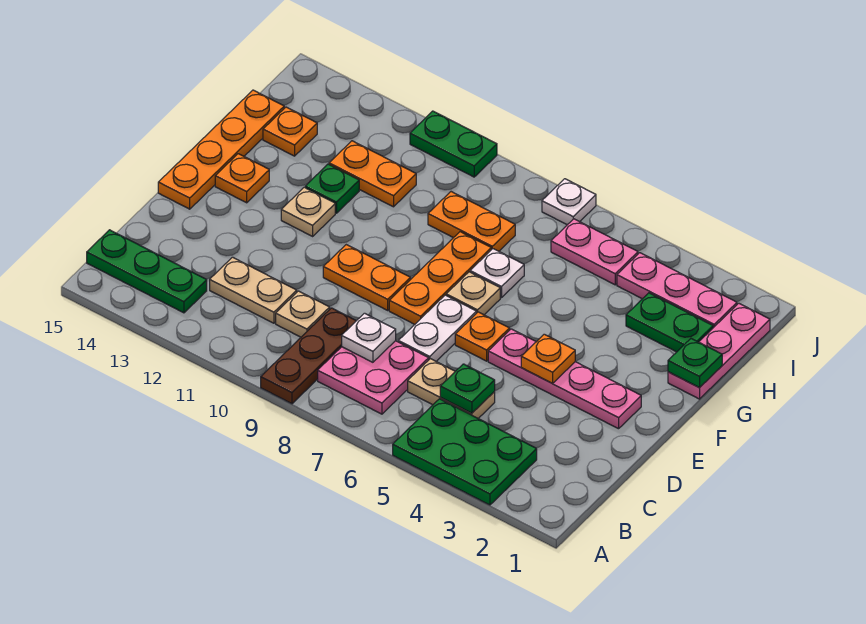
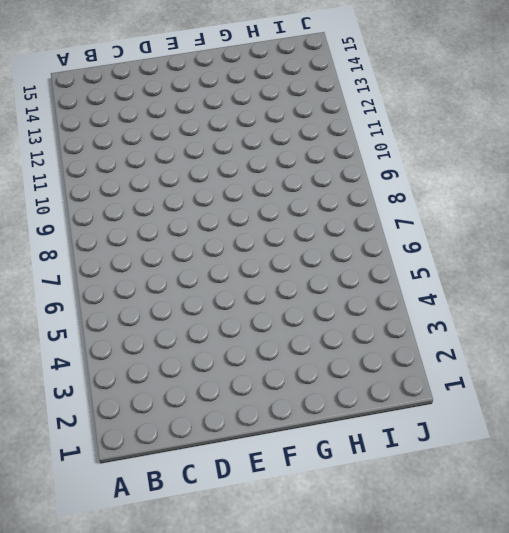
none -> green plate A3:B5 level 1
none -> brown plate A9:C9 level 1
none -> pink plate B7:C8 level 1
none -> green plate B13:B15 level 1

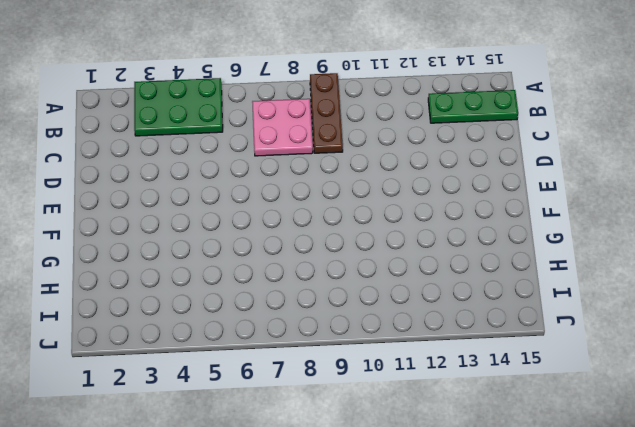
none -> tan plate C5:C6 level 1
none -> tan plate C10 level 1
none -> tan plate C11:C12 level 1
none -> white plate D7:E7 level 1

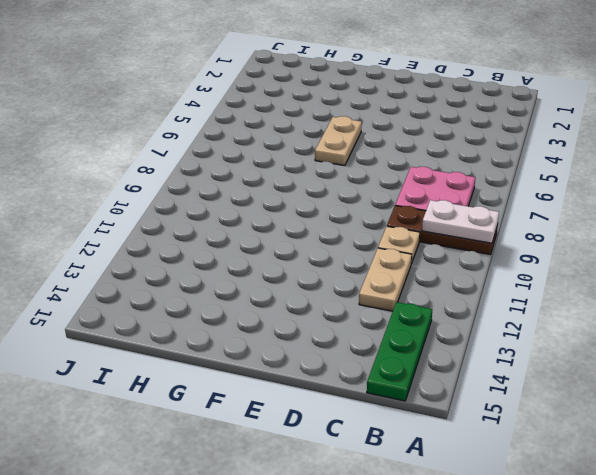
white plate A9:B9 level 2 -> white plate D7:E7 level 1
tan plate F5:F6 level 1 -> tan plate C5:C6 level 1
none -> green plate A3:B5 level 1
none -> pink plate E2:E5 level 1
none -> orange plate E6 level 1
none -> orange plate E8:G8 level 1

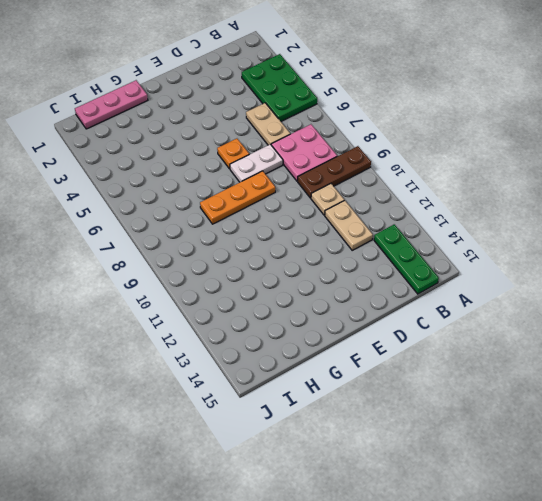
none -> pink plate E2:E5 level 1
none -> orange plate E9:E10 level 1
none -> orange plate E15:H15 level 1
none -> tan plate F7 level 1

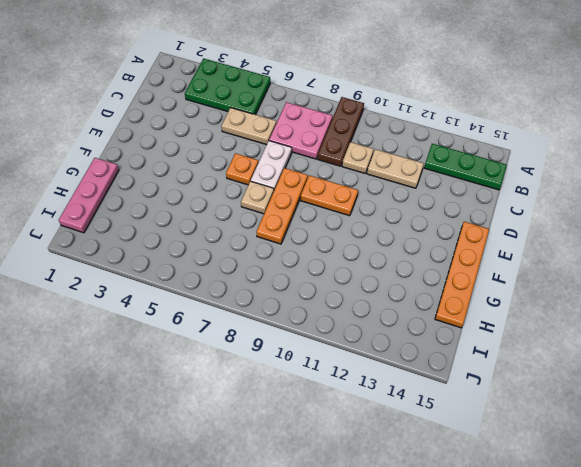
none -> pink plate E2:E5 level 1
none -> tan plate F12 level 1
none -> orange plate F14 level 1
none -> white plate G7 level 1

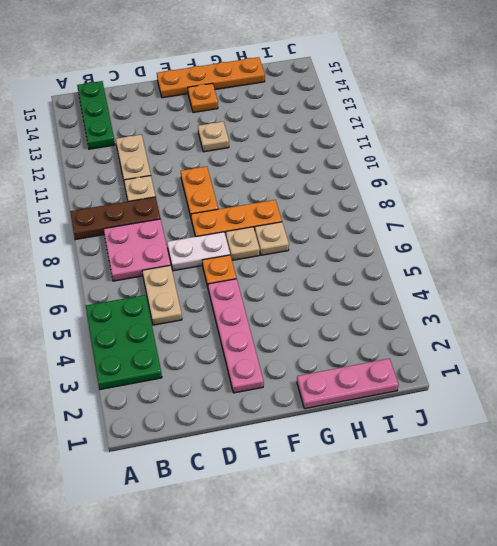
tan plate G7 level 1 -> white plate G7 level 1
none -> green plate G12 level 1
none -> green plate H2:H3 level 1
none -> orange plate H8:H9 level 1
none -> orange plate H11:H12 level 1

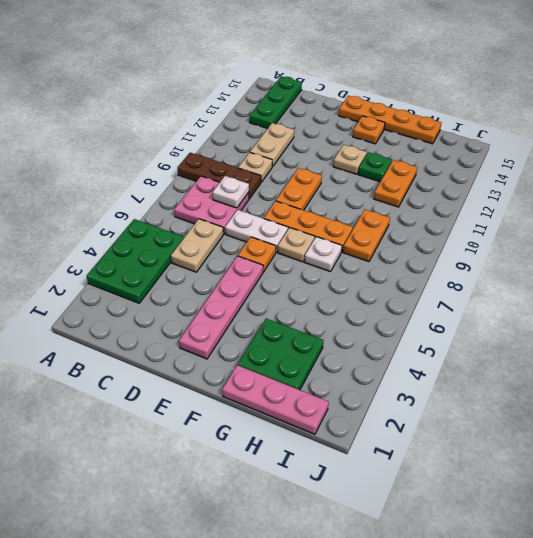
green plate G2:H3 level 1 -> green plate H2:H3 level 1
none -> orange plate H14 level 1
none -> pink plate I2:I4 level 1
none -> pink plate I5:I6 level 1
none -> white plate J7 level 1

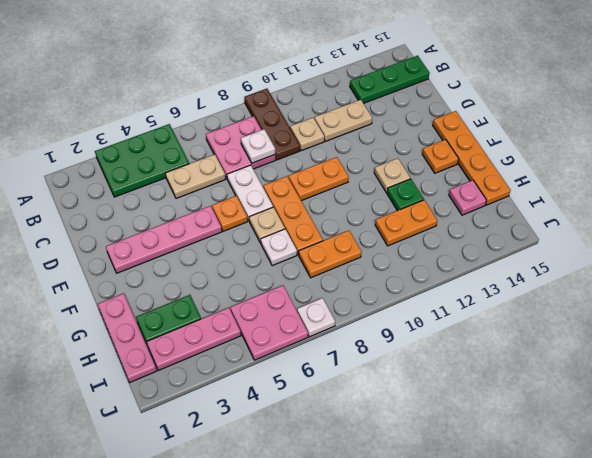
pink plate H14 level 1 -> orange plate H14 level 1
pink plate I5:J6 level 1 -> pink plate I5:I6 level 1
none -> green plate J10:J11 level 1
none -> green plate C5 level 2
none -> orange plate E4 level 2
none -> green plate G1 level 2

